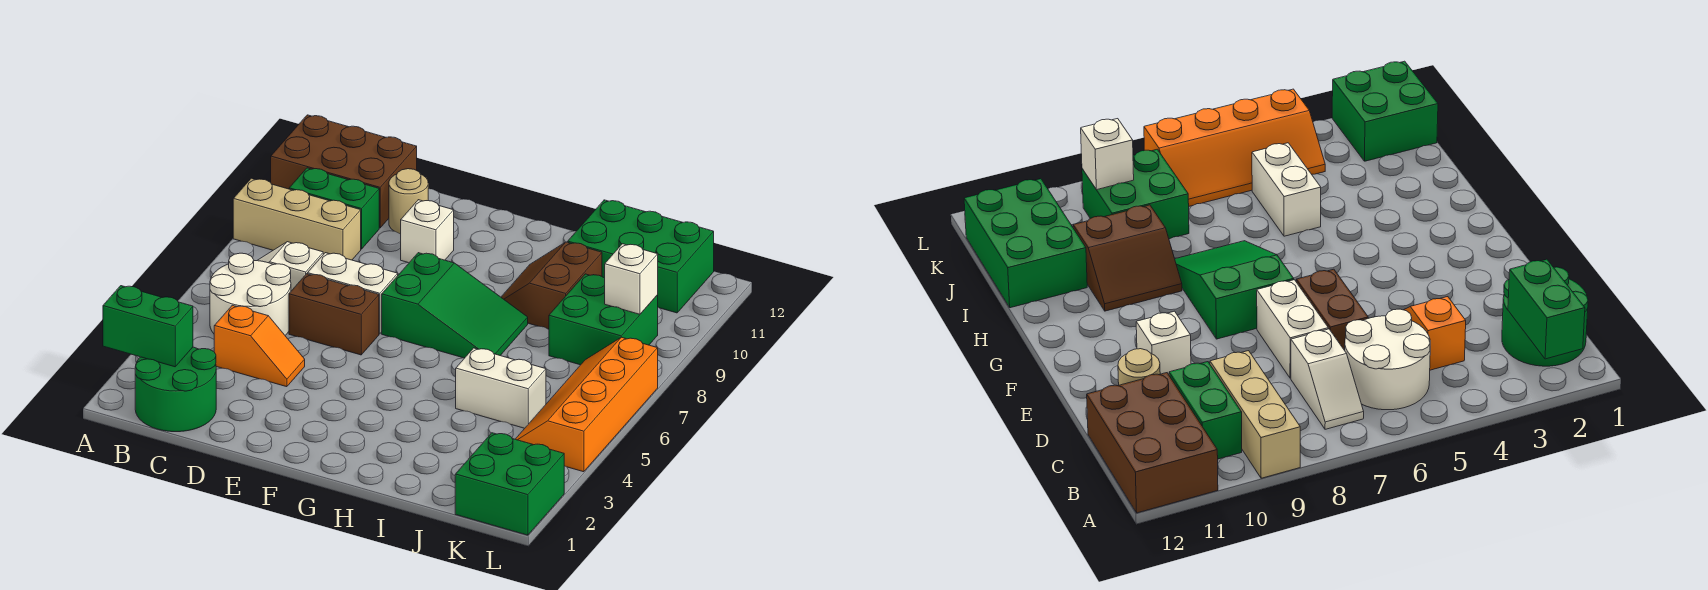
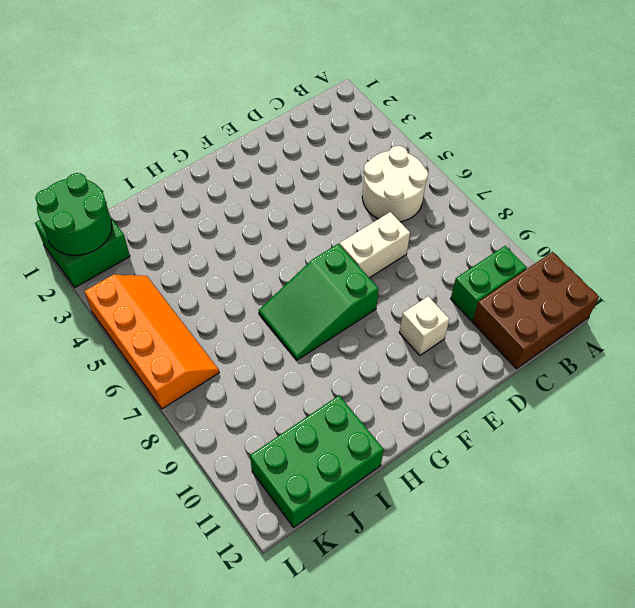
green round brick K1:L2 level 2 -> green round brick B1:C2 level 1
none -> tan brick A9:C9 level 1
none -> white slope B7:C7 level 1 top C
none -> orange slope C4:D4 level 1 top C

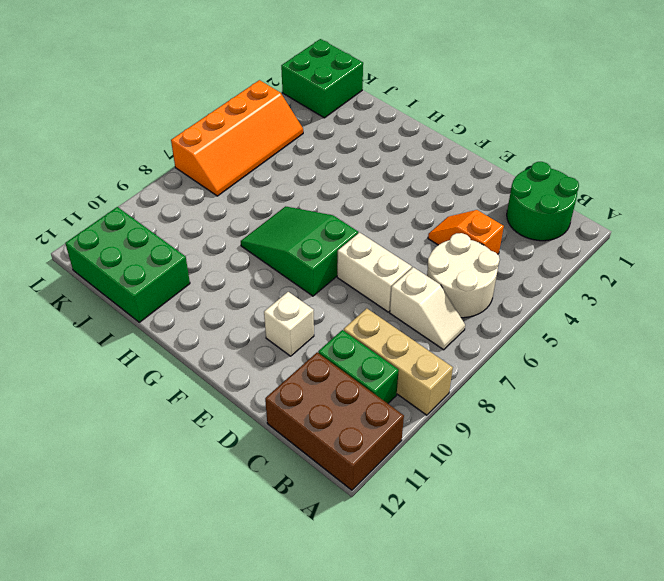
none -> brown brick D6:E6 level 1
none -> tan round brick D11 level 1
none -> brown slope H9:I10 level 1 top I

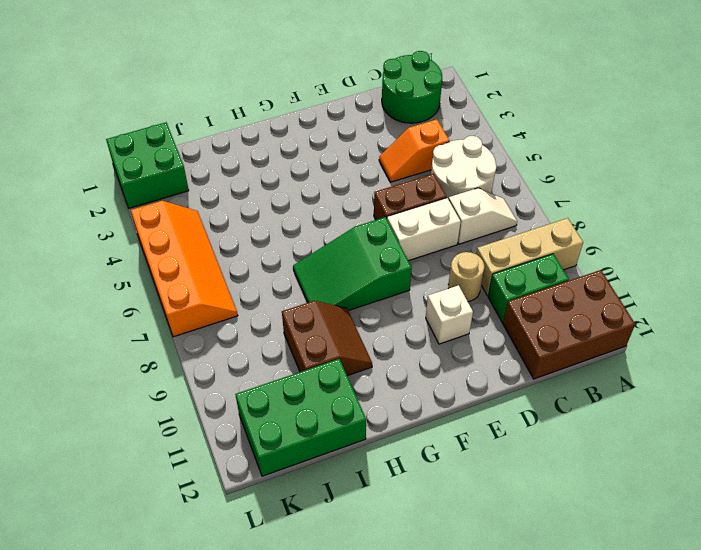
tan round brick D9 level 1 -> tan round brick D11 level 1
none -> white brick I5:J5 level 1
none -> green brick J8:K9 level 1
none -> green brick A2:B2 level 2

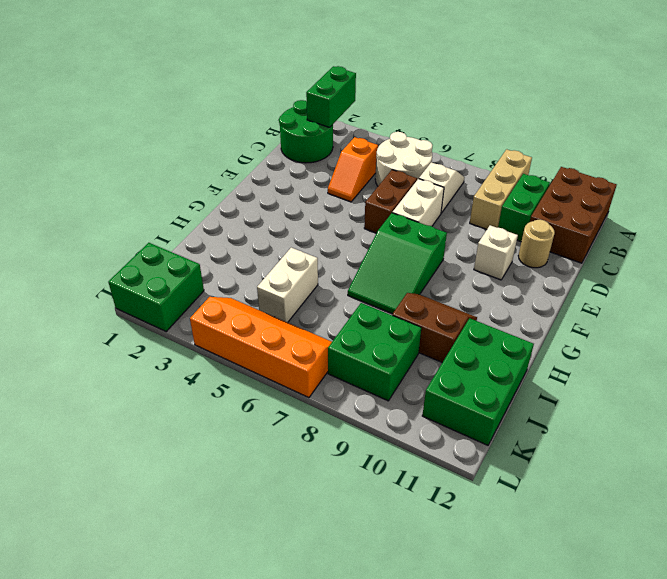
none -> white brick K9 level 2

